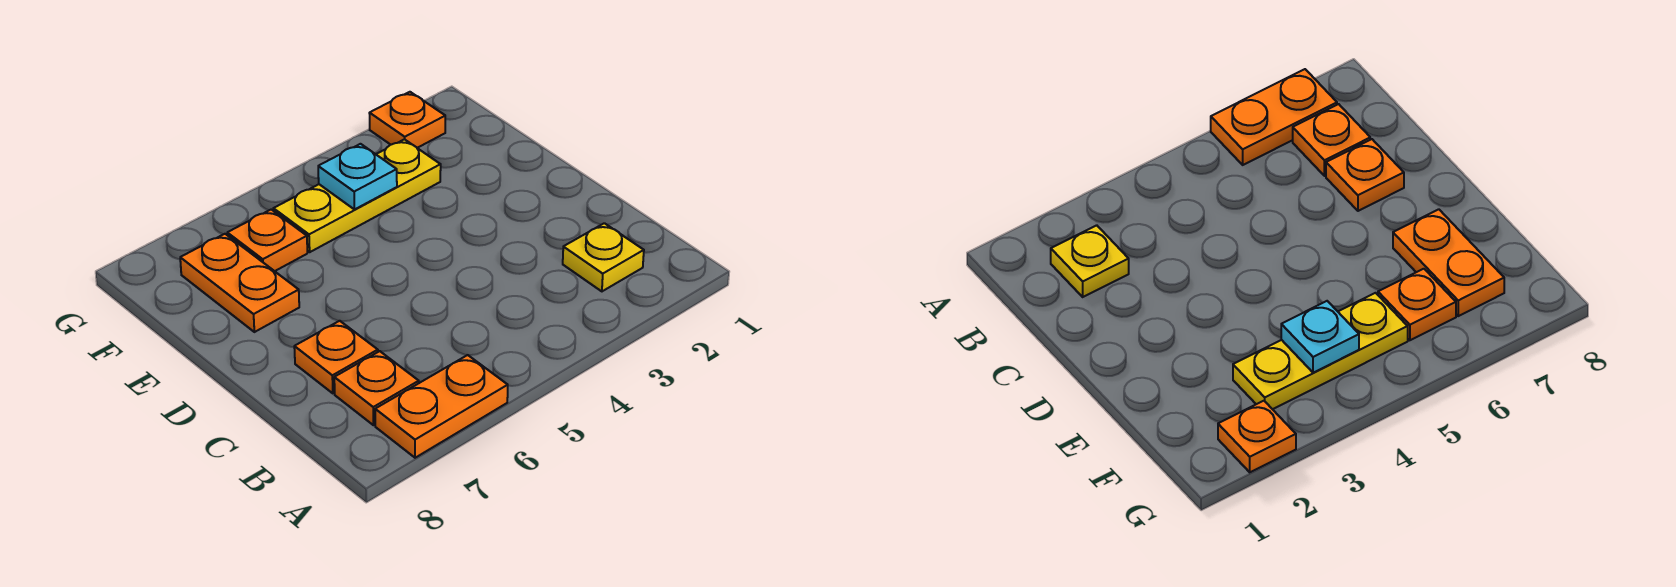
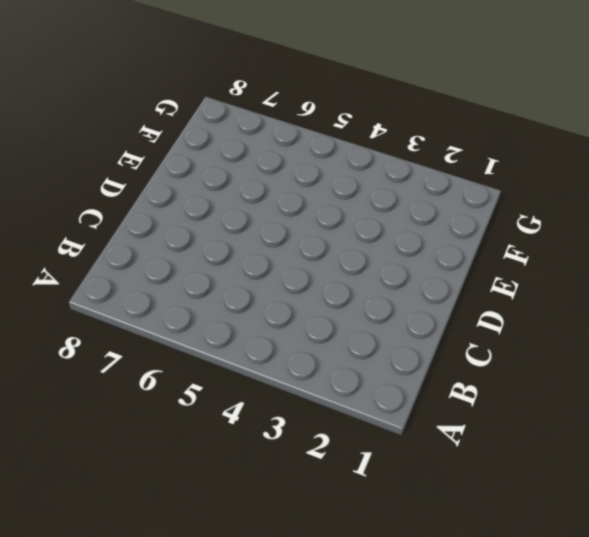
none -> orange plate A6:A7 level 1
none -> yellow plate B2 level 1

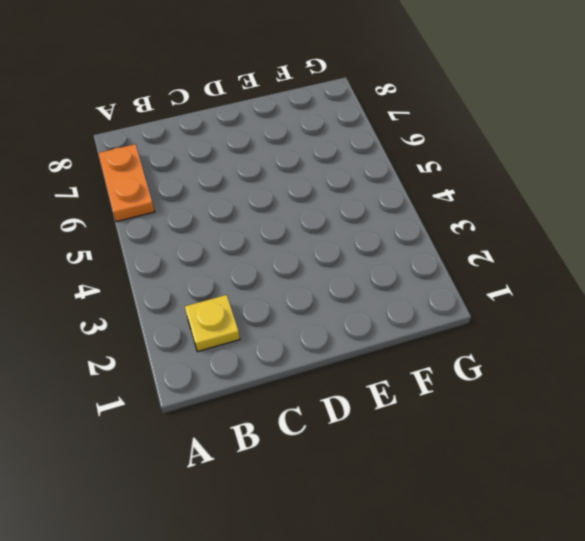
none -> orange plate B7 level 1
none -> orange plate C7 level 1

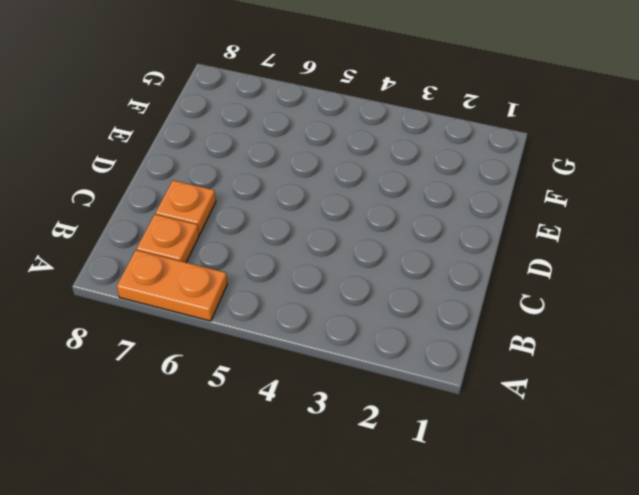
none -> yellow plate B2 level 1
none -> orange plate E7:F7 level 1

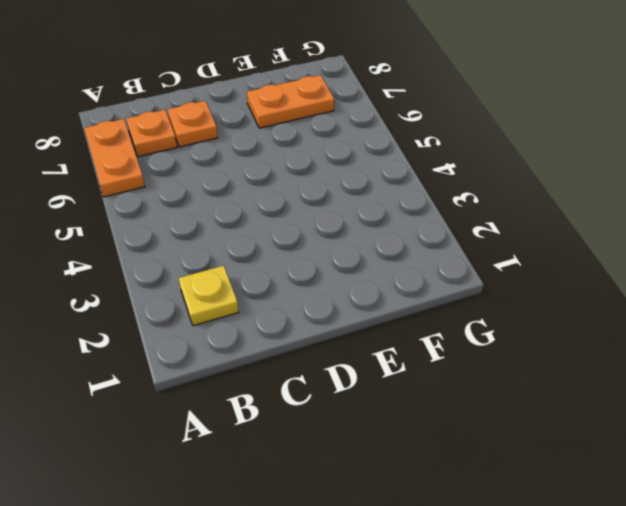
none -> yellow plate F3:F5 level 1
none -> orange plate F6 level 1

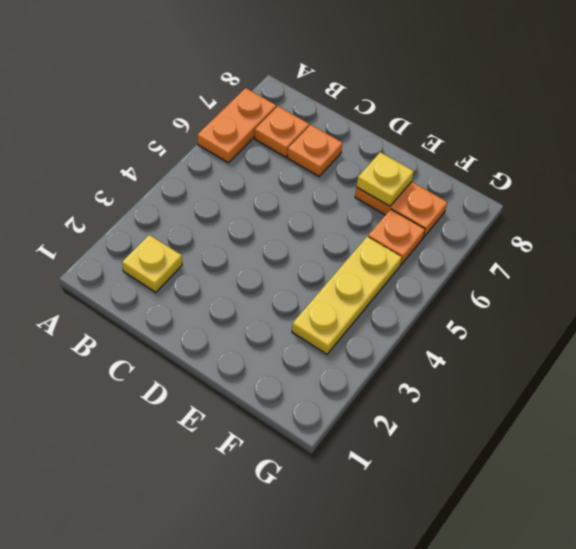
yellow plate E7 level 2 -> none
none -> orange plate G2 level 1
none -> cyan plate F4 level 2

